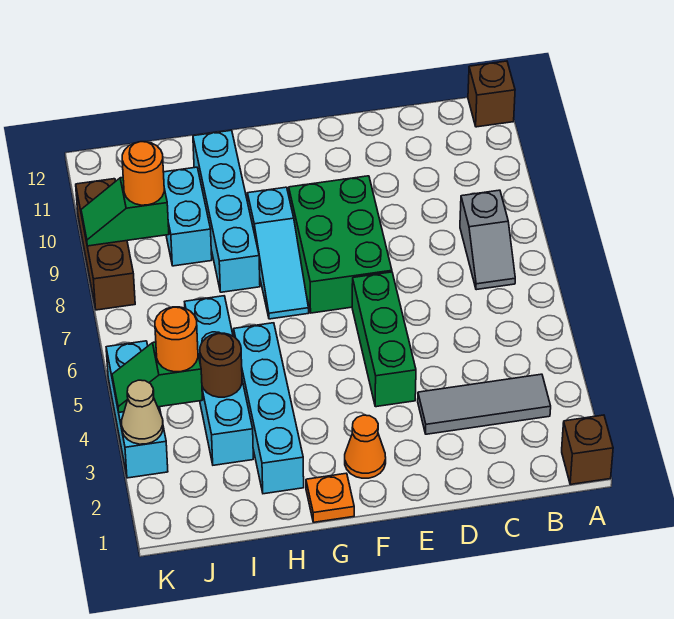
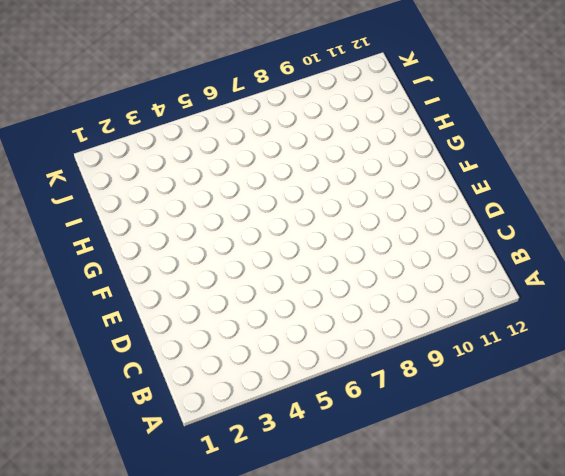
none -> brown brick A1 level 1
none -> brown brick A12 level 1
none -> grey tile B3:D3 level 1

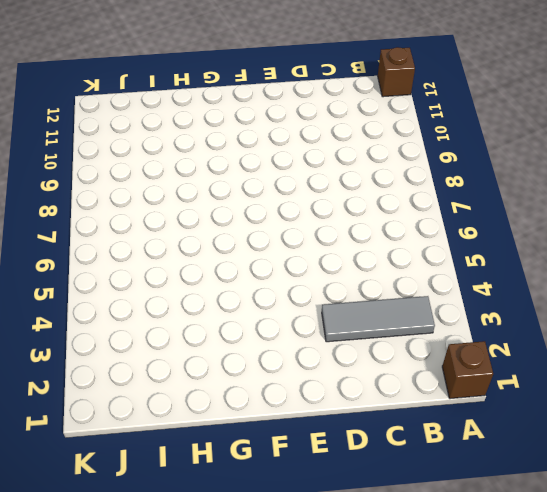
none -> grey slope B7:B8 level 1 top 8
none -> green brick E4:E6 level 1
none -> green brick E7:F9 level 1

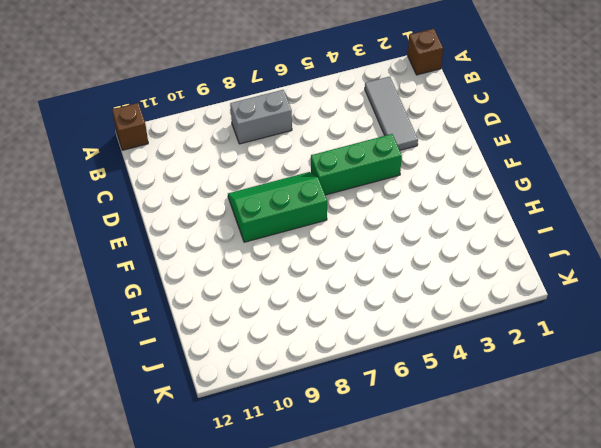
grey brick B7:B8 level 1 -> grey slope B7:B8 level 1 top 8
green slope E7:F9 level 1 top F -> green brick E7:F9 level 1
none -> orange cone F2 level 1
none -> orange plate G1 level 1
none -> cyan slope G7:G9 level 1 top 9

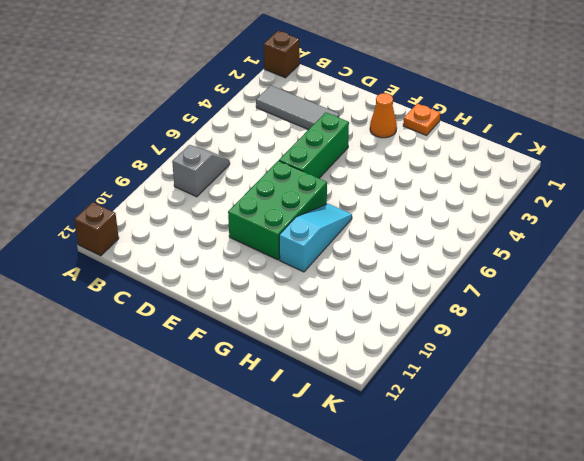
none -> cyan brick H2:H5 level 1
none -> cyan brick H8:H11 level 1
none -> cyan brick I3:I6 level 1

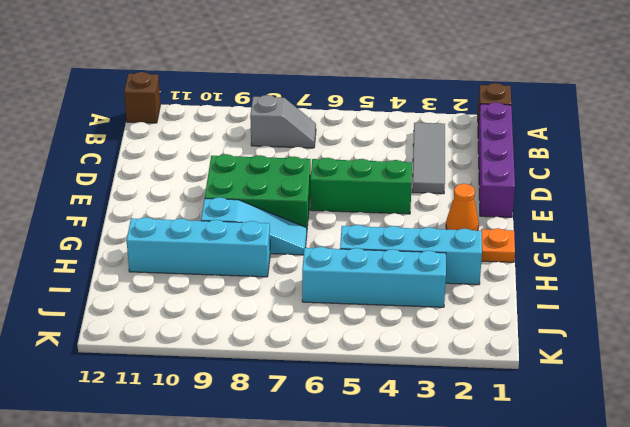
purple brick B1:E1 level 1 -> none
none -> cyan brick I9:I10 level 1
none -> cyan brick K3:K5 level 1
none -> brown brick K8:K10 level 1

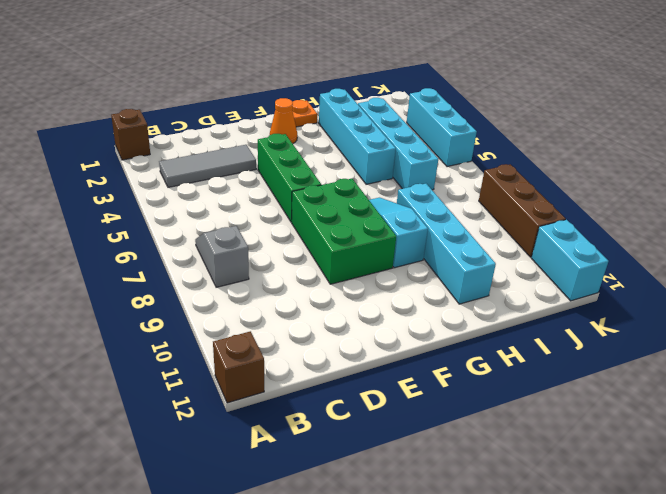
cyan brick K11:K12 level 1 -> cyan brick I9:I10 level 1
none -> brown round brick I4 level 2
none -> green slope J4:K4 level 2 top J
none -> green slope J9:K9 level 2 top J

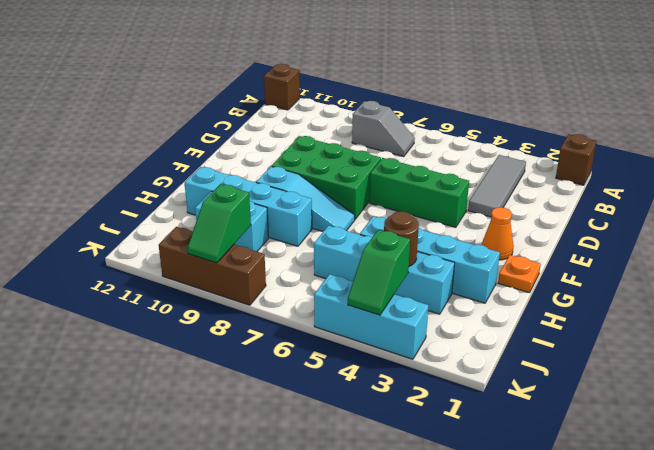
none -> tan cone K3 level 2
none -> orange round brick J4 level 3
none -> orange round brick J9 level 3

